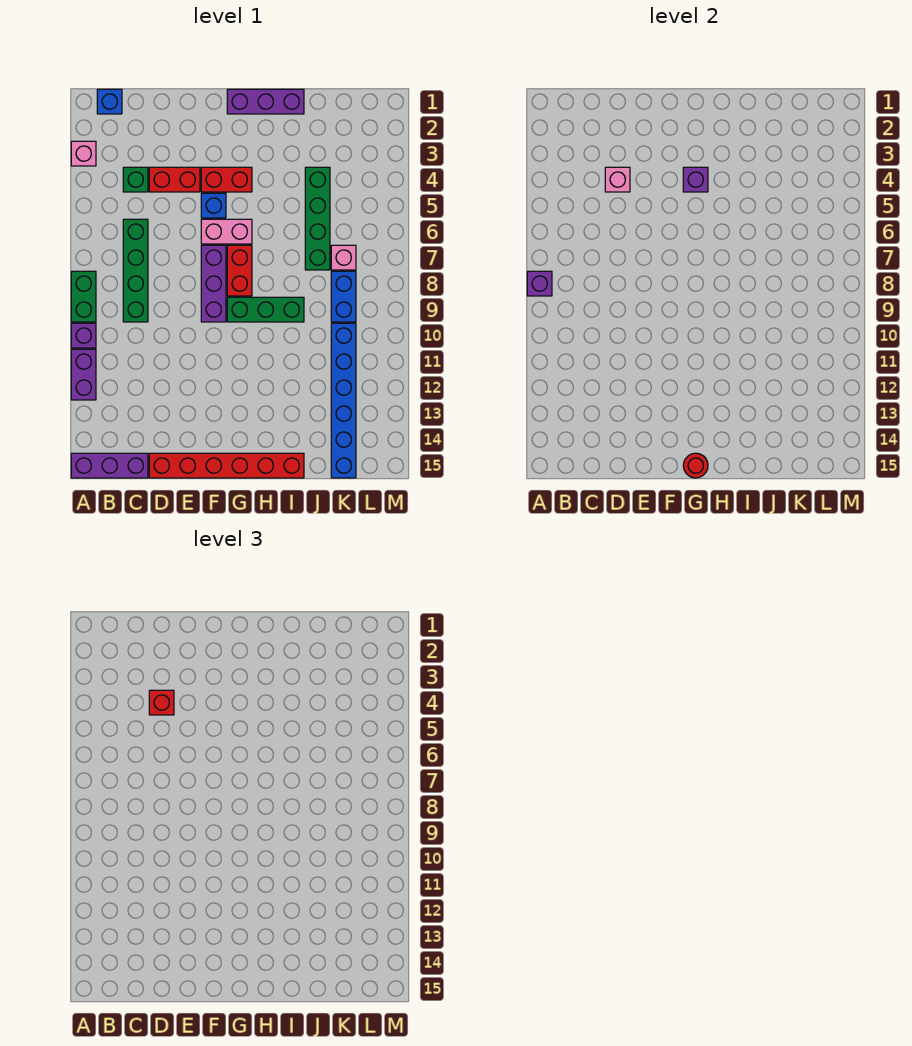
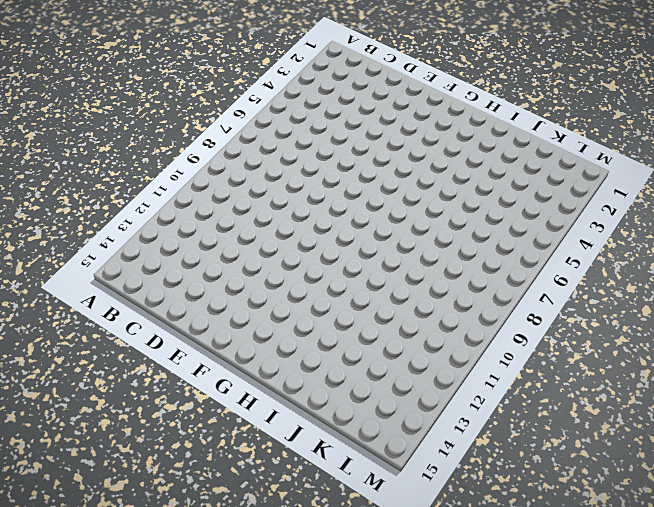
none -> pink brick A3 level 1
none -> green brick A8:A9 level 1
none -> purple brick A10 level 1

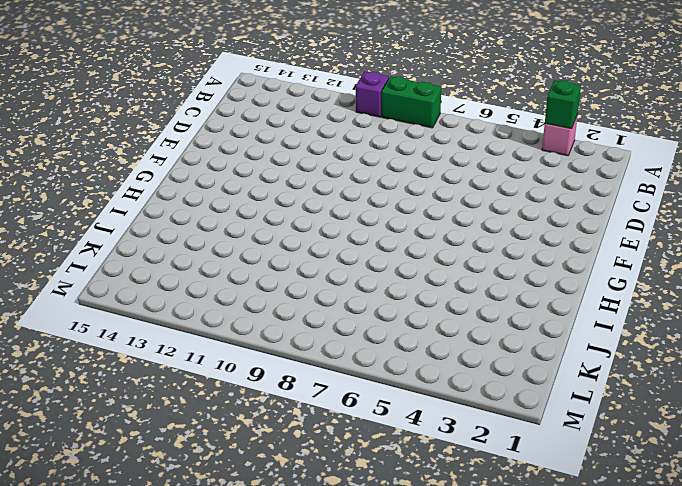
green brick A3 level 2 -> green brick C4 level 1
none -> purple brick A11:A12 level 1
none -> purple brick A15:C15 level 1
none -> blue brick B1 level 1

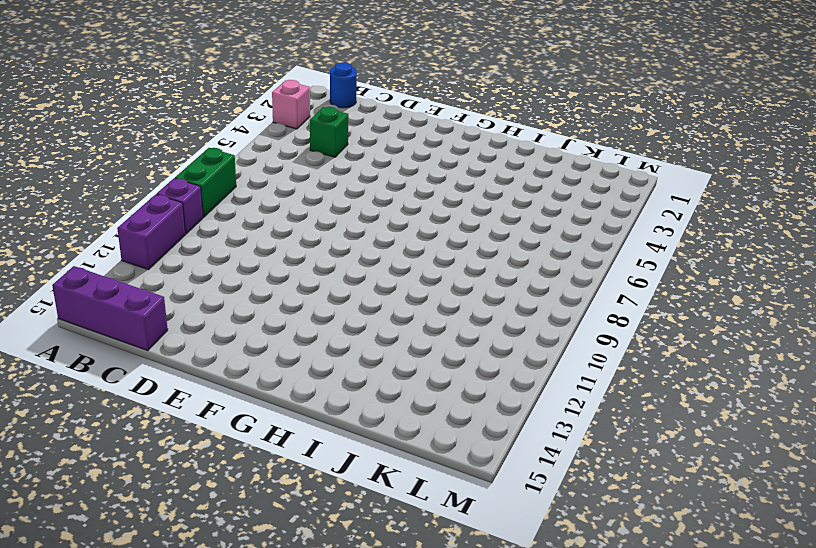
blue round brick B1 level 1 -> blue brick B1 level 1
none -> green brick C6:C9 level 1
none -> red brick D4:E4 level 1
none -> red brick D15:I15 level 1

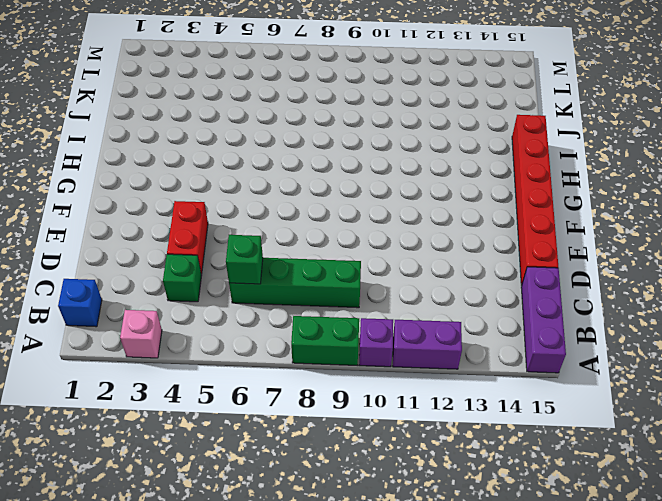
green brick C6 level 2 -> none
none -> red brick F4:G4 level 1
none -> blue brick F5 level 1
none -> pink brick F6:G6 level 1

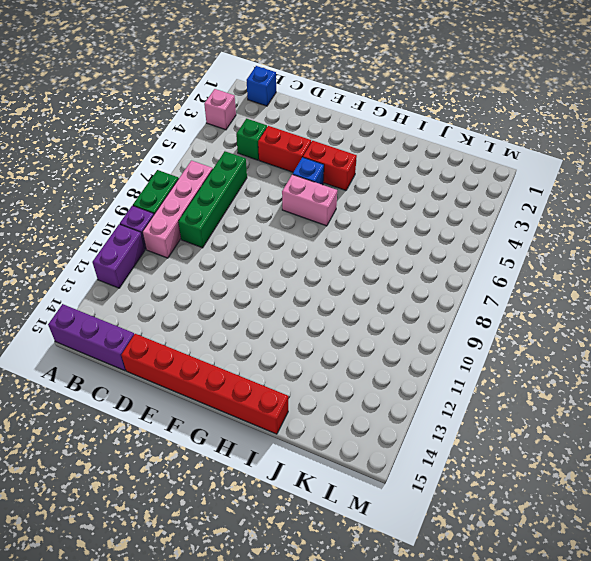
pink brick B7:B10 level 1 -> none
none -> purple brick F7:F9 level 1
none -> purple brick G1:I1 level 1
none -> red brick G7:G8 level 1

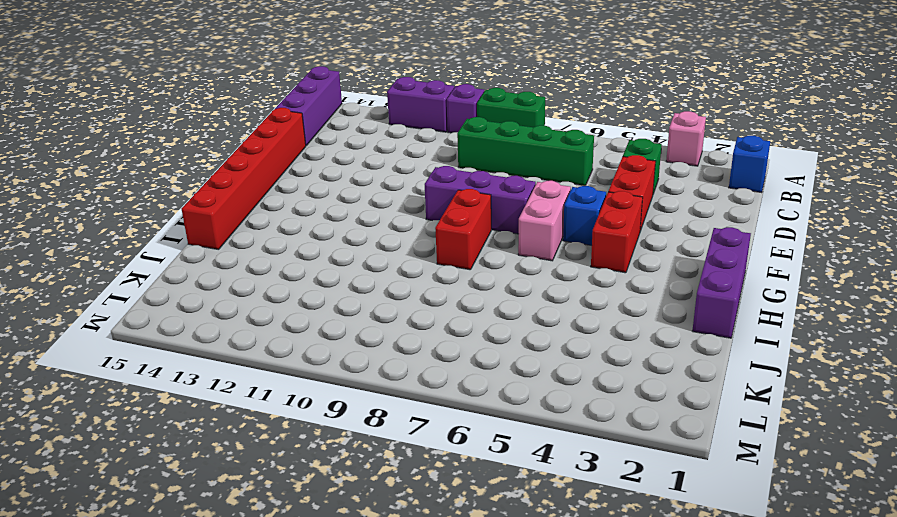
red brick G8:H8 level 1 -> red brick G7:G8 level 1
none -> green brick G9:I9 level 1
none -> green brick J4:J7 level 1
none -> pink brick K7 level 1

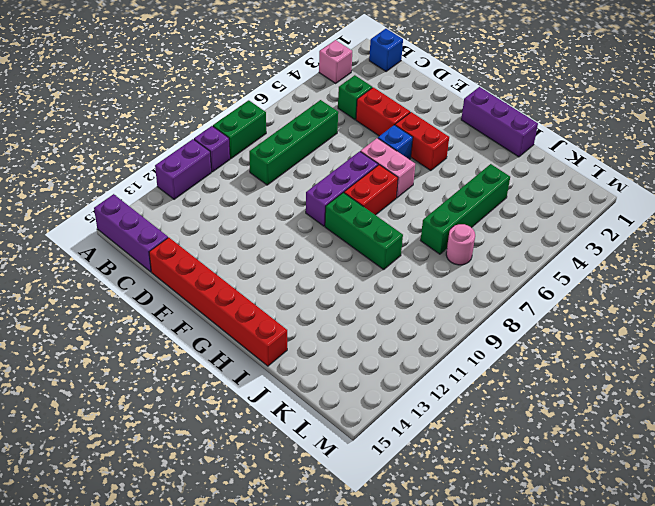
pink round brick K7 level 1 -> pink brick K7 level 1
none -> blue brick K8:K9 level 1
none -> blue brick K10:K15 level 1
none -> purple brick A8 level 2

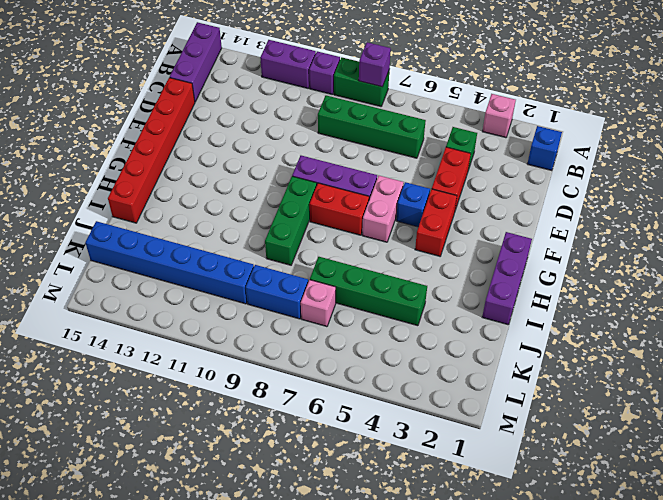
none -> pink brick D4 level 2
none -> purple brick G4 level 2
none -> red round brick G15 level 2

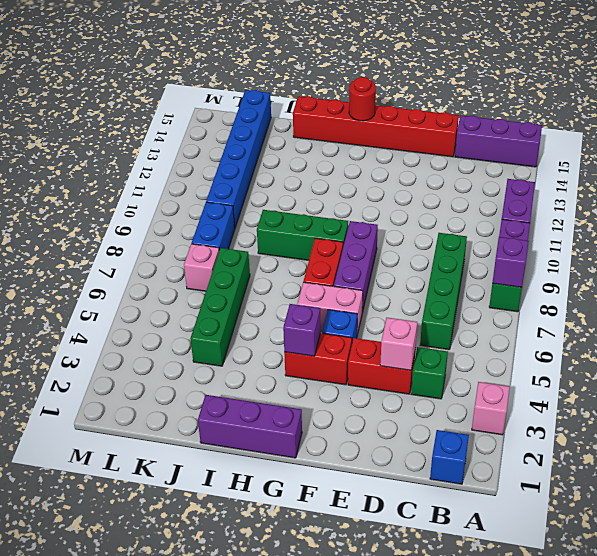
none -> red brick D4 level 3

